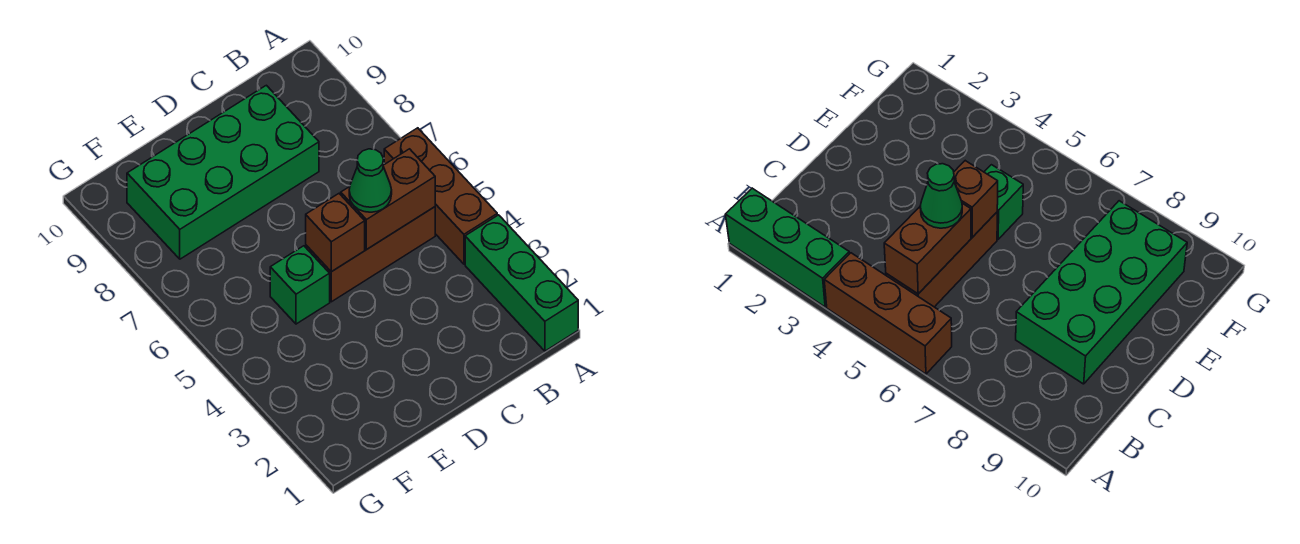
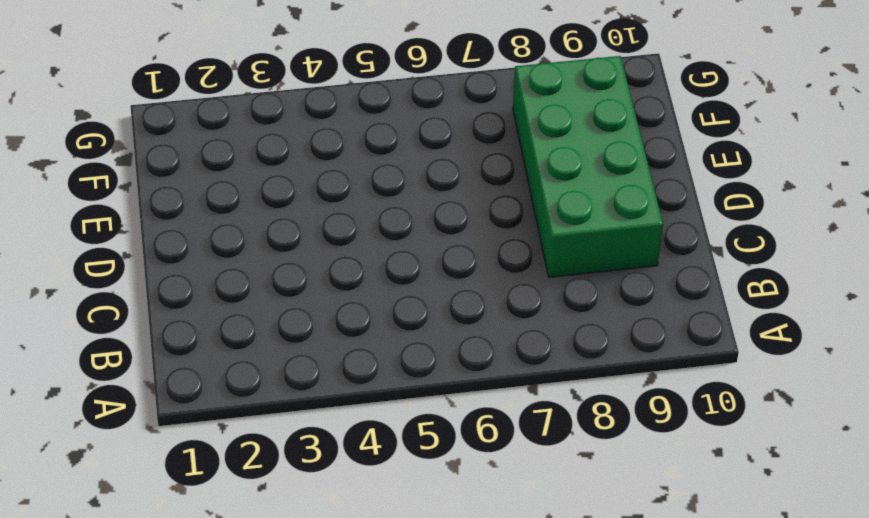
none -> green brick A1:A3 level 1
none -> brown brick A4:A6 level 1

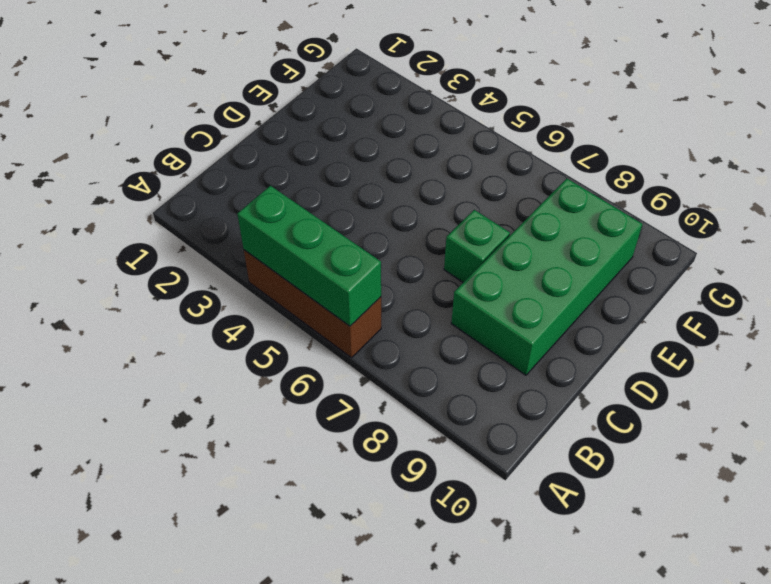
green brick A4:A6 level 2 -> green brick A1:A3 level 1
green brick D7 level 1 -> green brick E5 level 1
none -> brown brick B5:D5 level 1
none -> brown brick B5:C5 level 2

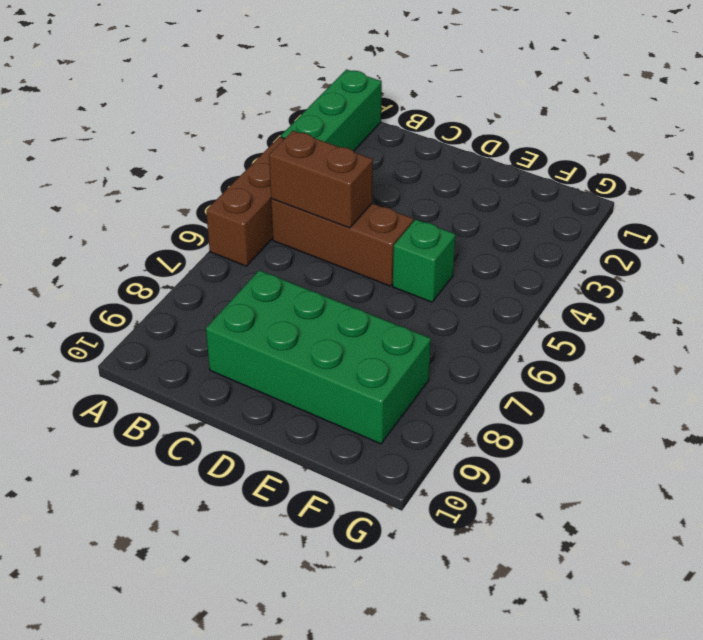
none -> brown brick D5 level 2
none -> green cone C5 level 3

